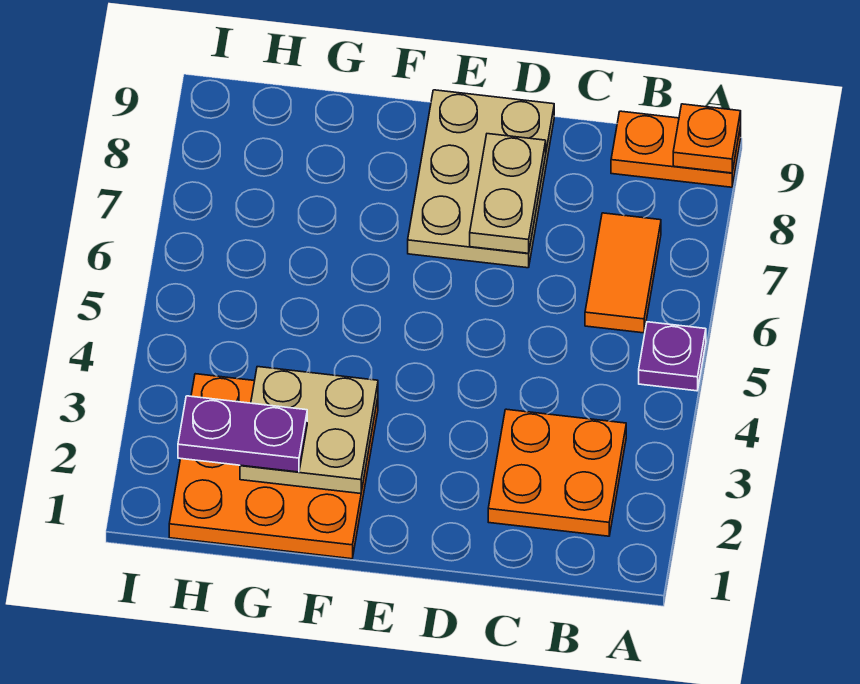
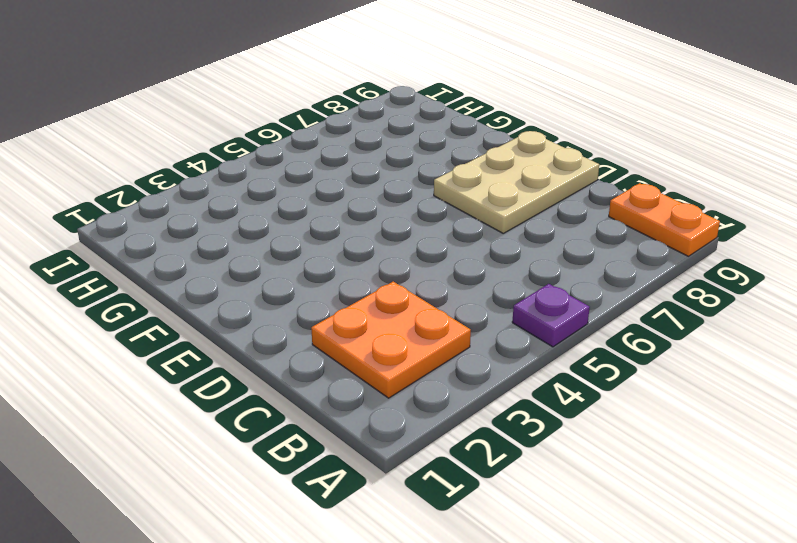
none -> orange tile B6:B7 level 1
none -> orange plate F1:H3 level 1

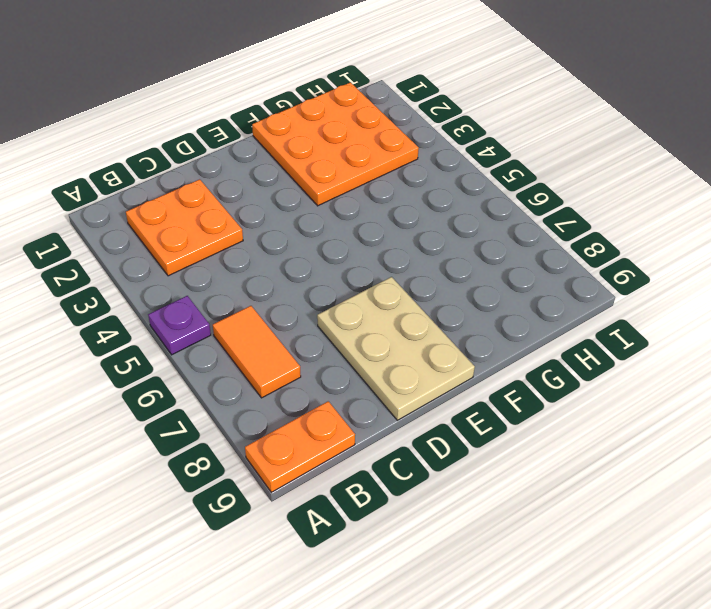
none -> orange plate A9 level 2
none -> tan plate D7:D8 level 2

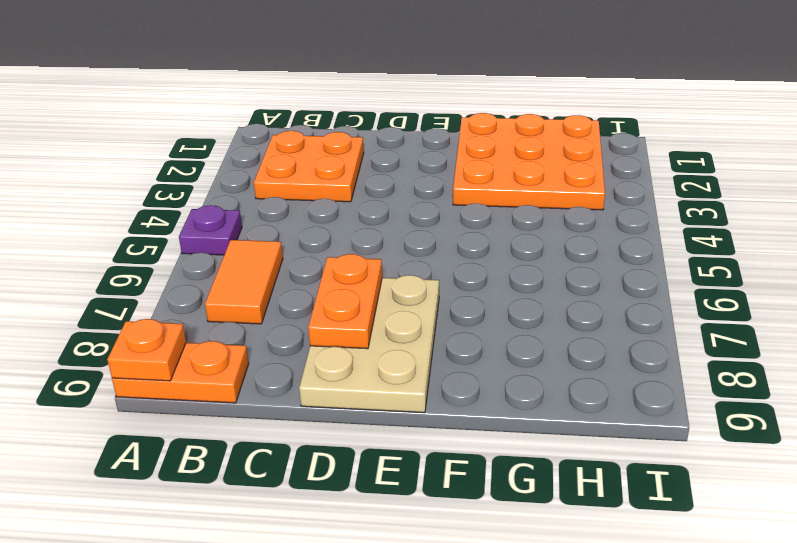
orange plate D7:D8 level 2 -> tan plate D7:D8 level 2
none -> tan plate F2:G3 level 2
none -> purple plate G2:H2 level 3

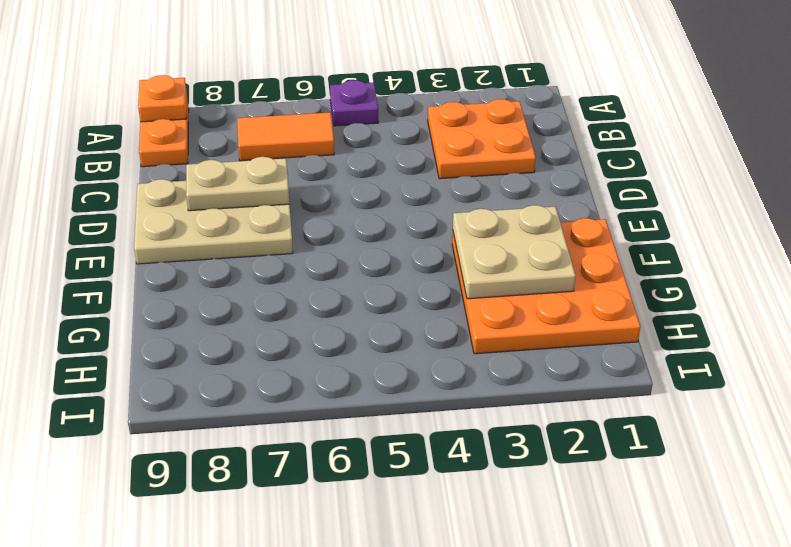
none -> purple plate G2:H2 level 3

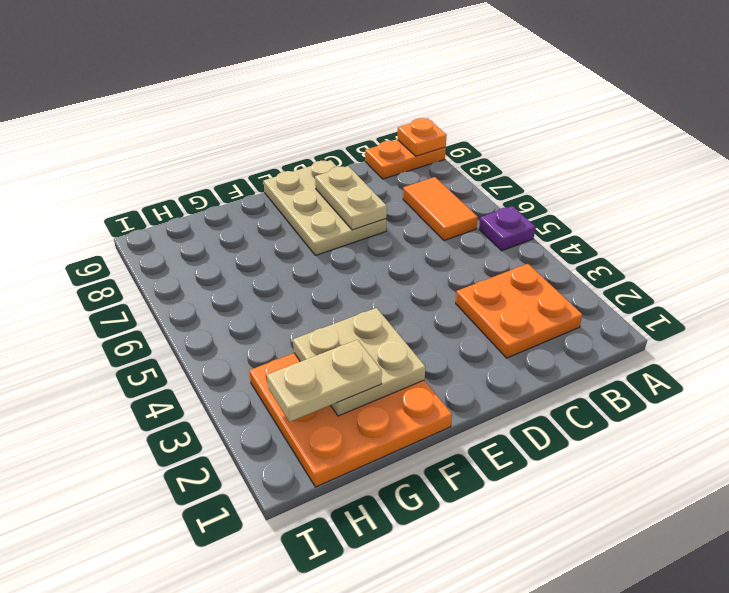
tan plate G2:H2 level 3 -> purple plate G2:H2 level 3

